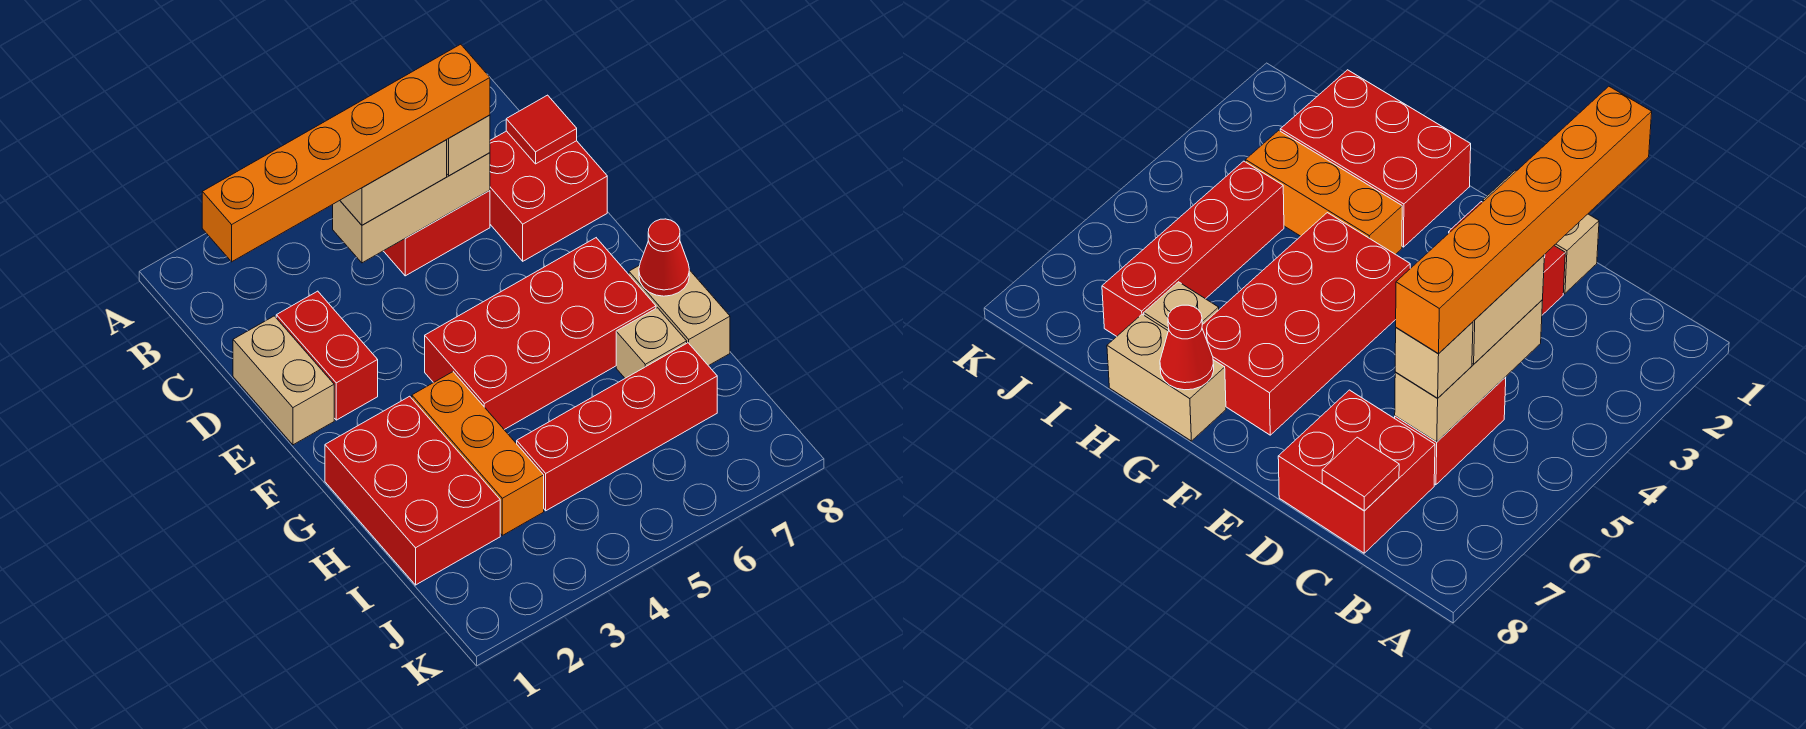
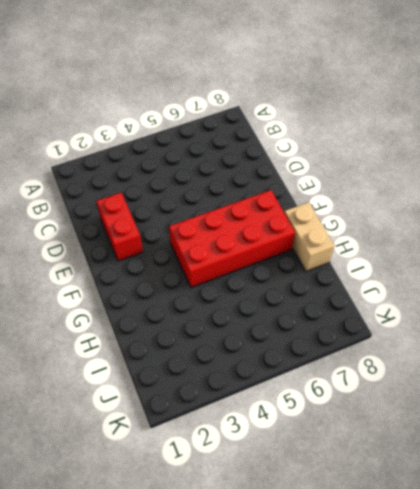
none -> red brick C5:C6 level 1
none -> red brick C7:D8 level 1
none -> tan brick D1:E1 level 1

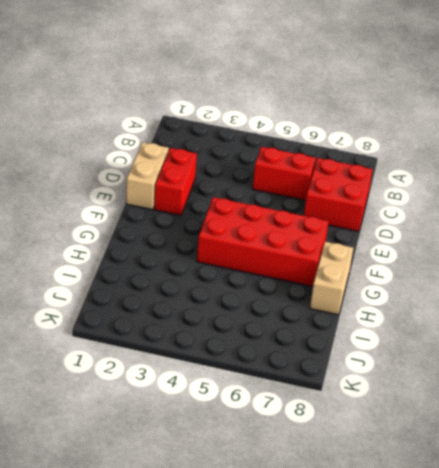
none -> red brick G1:I2 level 1
none -> orange brick G3:I3 level 1
none -> tan brick H7 level 1

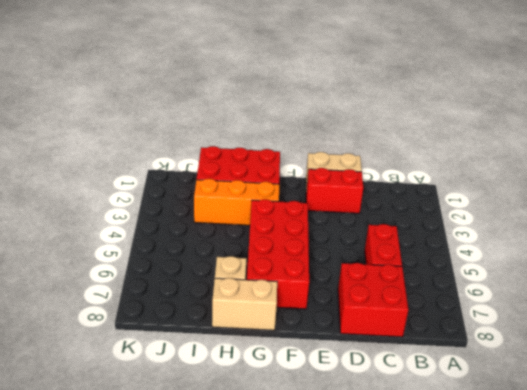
none -> red brick I4:I7 level 1
none -> tan brick C4:C6 level 2
none -> red tile C8 level 2

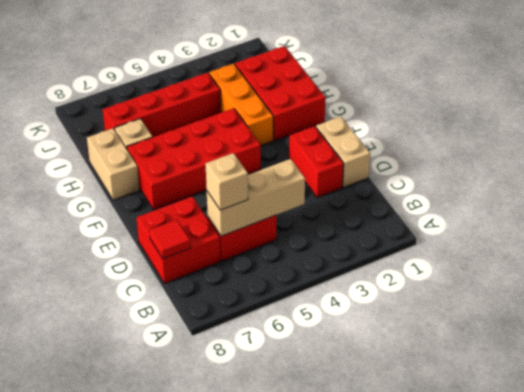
none -> red cone G8 level 2
none -> tan brick C4:C5 level 3
none -> orange brick C1:C6 level 4

